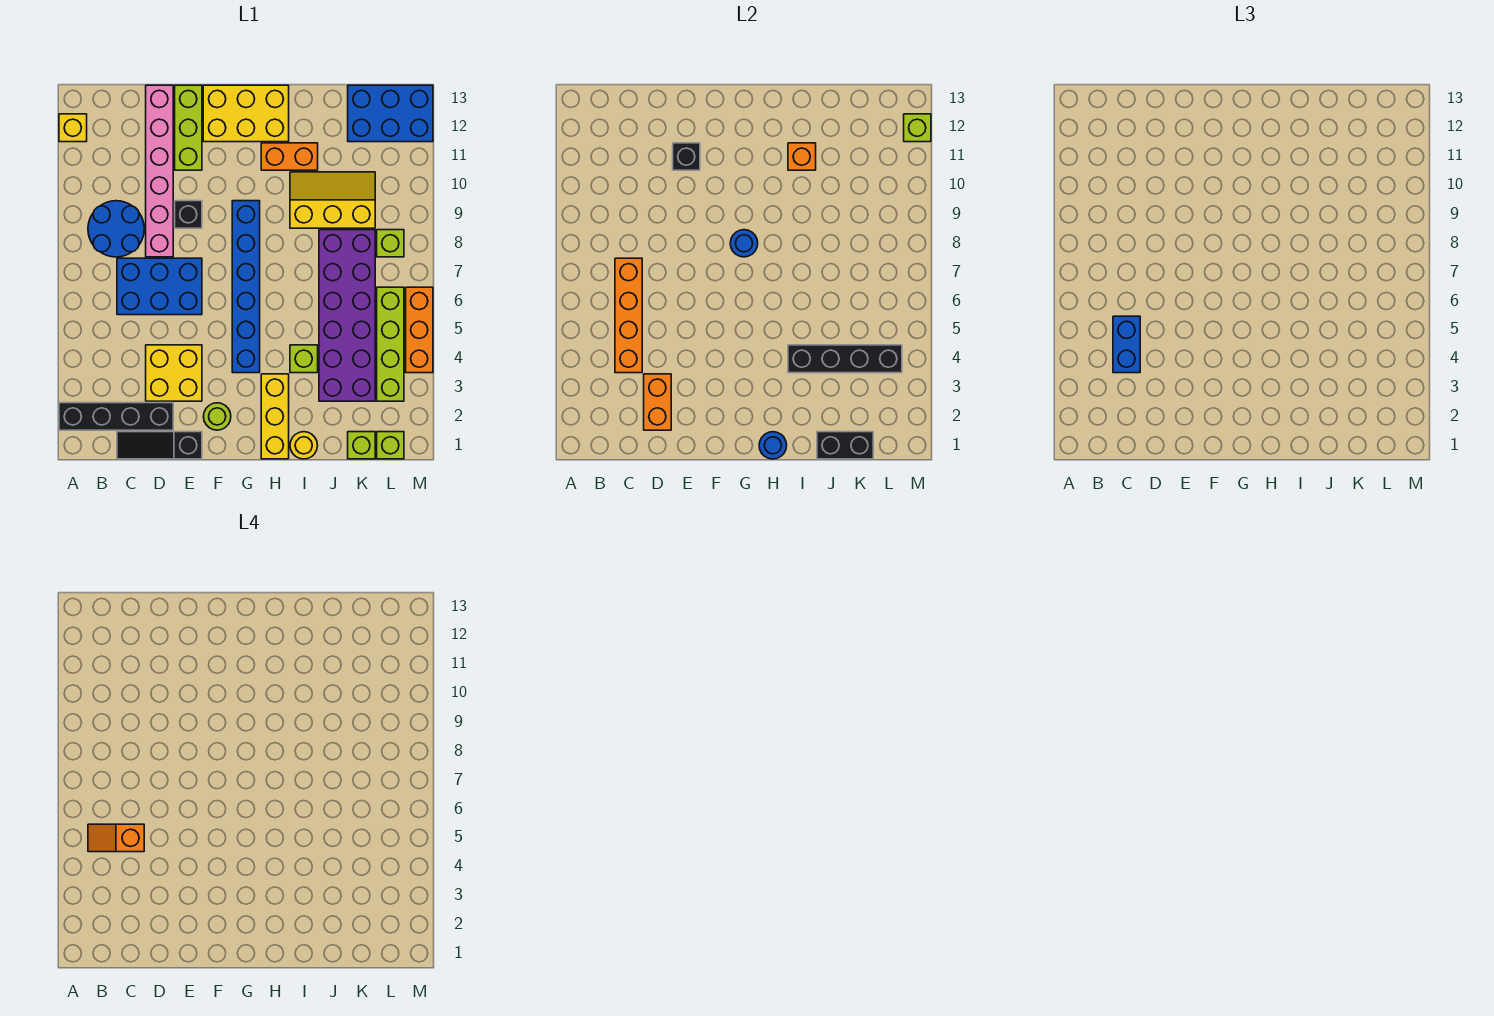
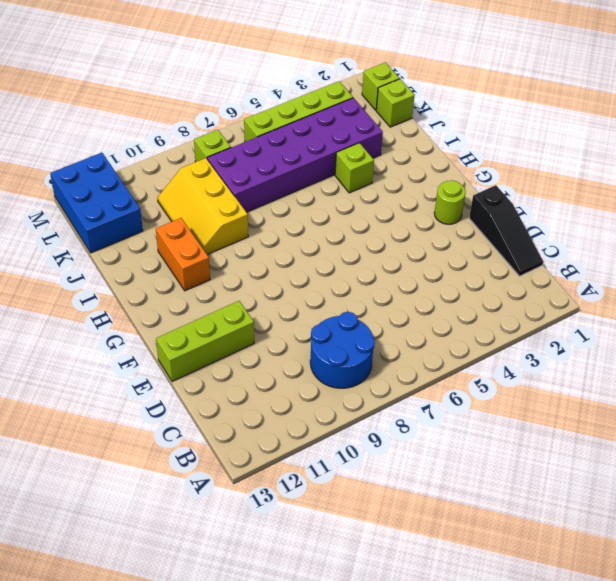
none -> black brick A2:D2 level 1
none -> yellow brick A12 level 1
none -> blue brick C6:E7 level 1
none -> yellow brick D3:E4 level 1

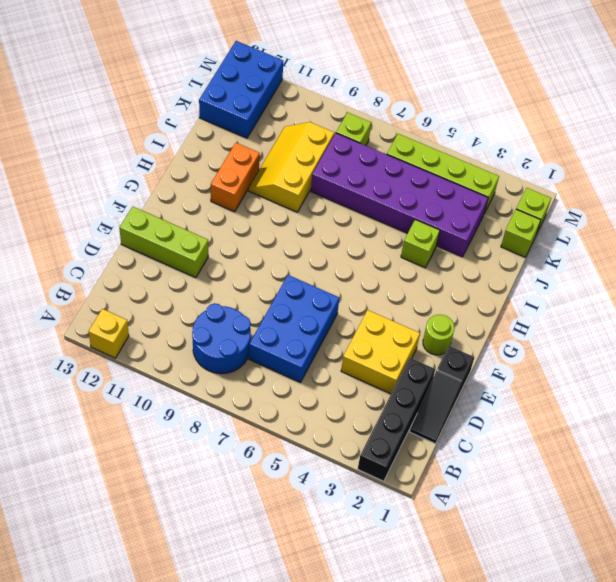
none -> pink brick D8:D13 level 1
none -> black brick E9 level 1
none -> yellow brick F12:H13 level 1
none -> blue brick G4:G9 level 1

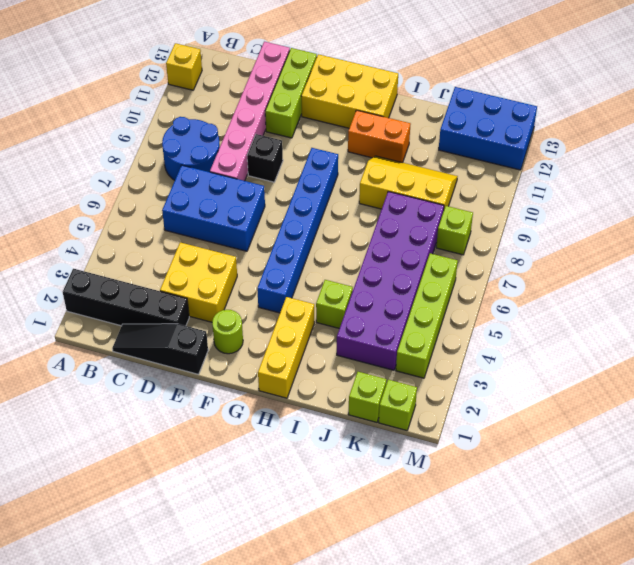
none -> yellow round brick I1 level 1
none -> orange brick M4:M6 level 1
none -> orange brick C4:C7 level 2
none -> orange brick D2:D3 level 2

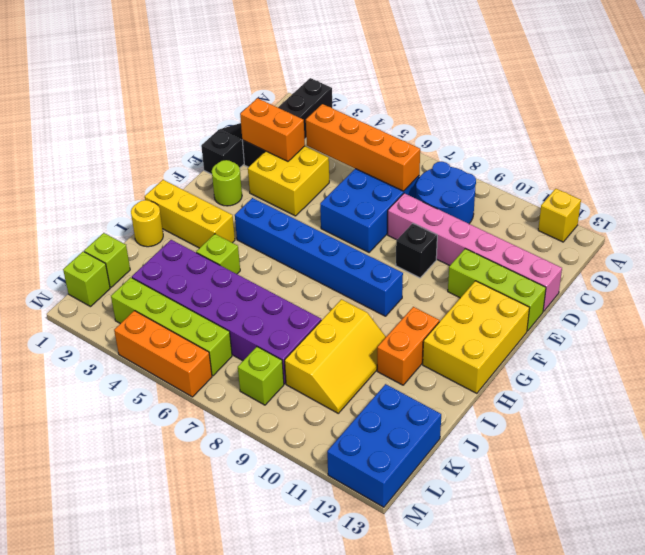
none -> black brick E11 level 2
none -> blue round brick G8 level 2
none -> blue round brick H1 level 2
none -> black brick I4:L4 level 2

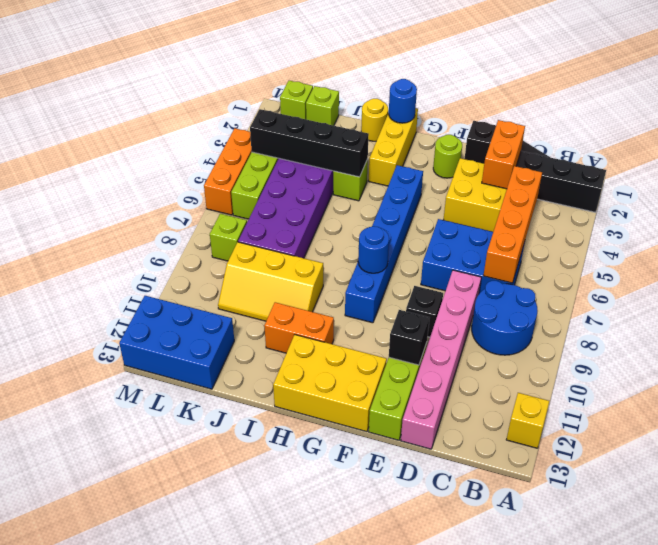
none -> orange brick I11 level 2
none -> black brick J1:K1 level 2
none -> lime brick M12 level 2
none -> blue brick C4:C5 level 3

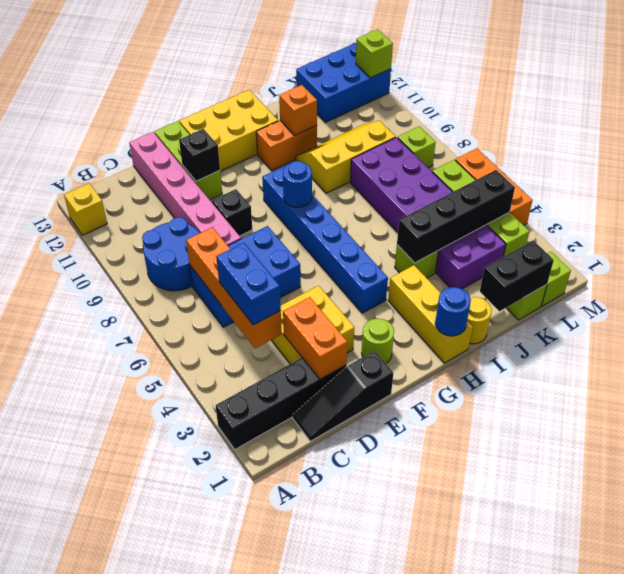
none -> orange slope B5:C5 level 4 top C

